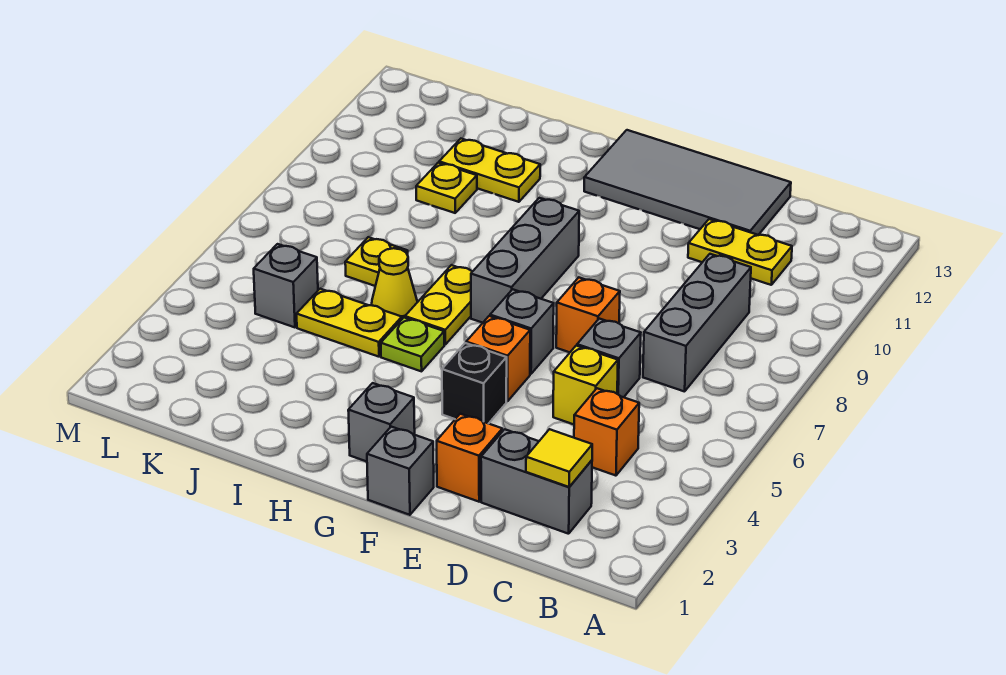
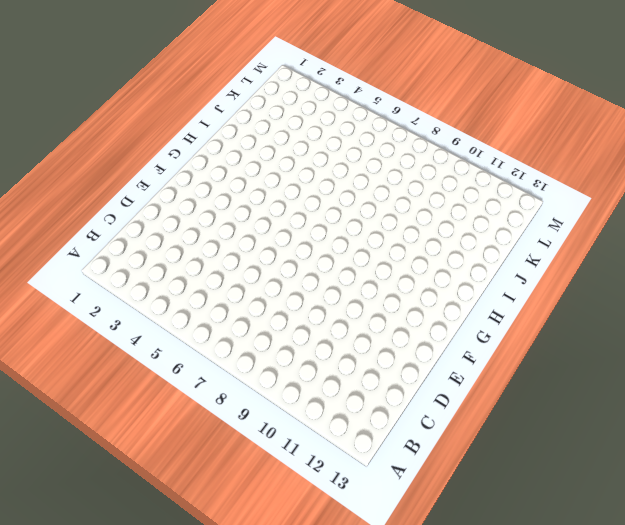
none -> grey brick C2:D2 level 1
none -> orange brick C4 level 1
none -> grey brick C7:C9 level 1

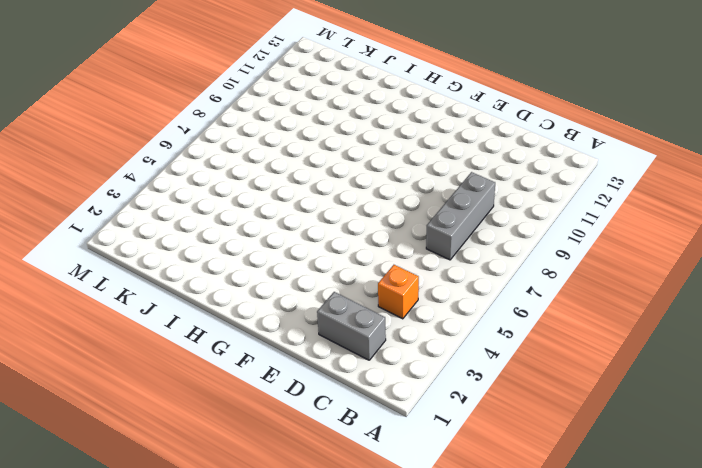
none -> yellow plate C11:D11 level 1
none -> yellow brick D5 level 1
none -> grey brick D6 level 1

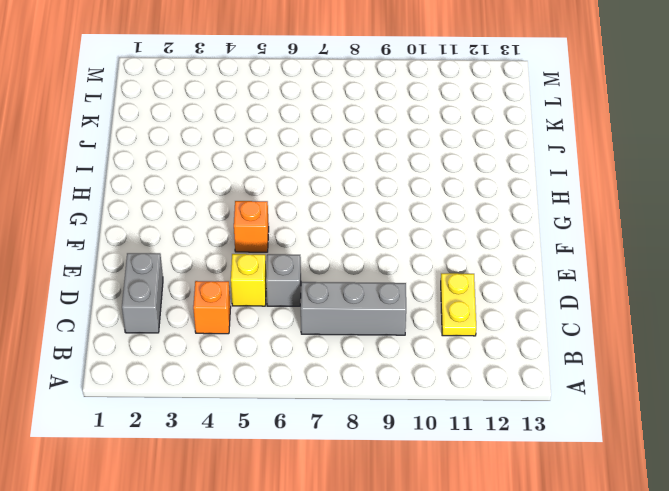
none -> grey tile D12:G13 level 1
none -> orange brick E2 level 1
none -> orange brick E7 level 1

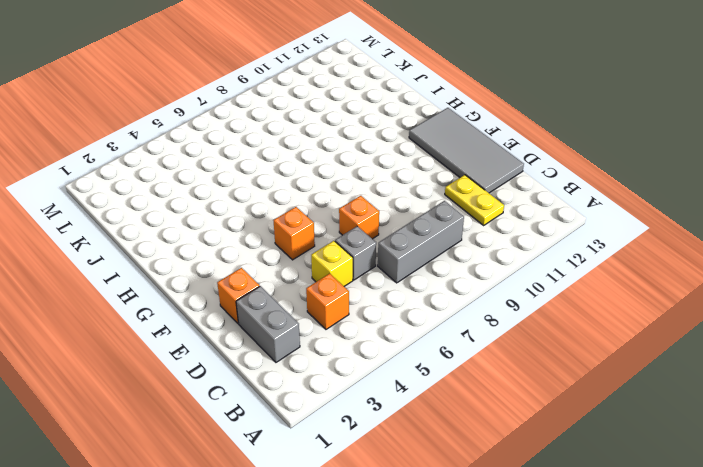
none -> grey brick F1 level 1
none -> black brick F4 level 1
none -> grey brick F6 level 1

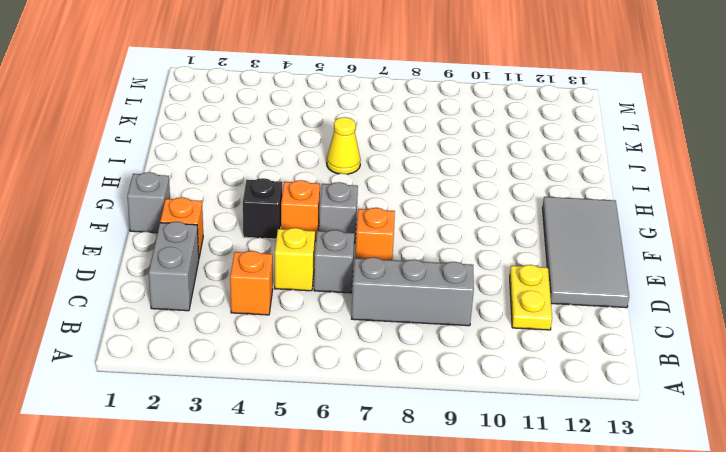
none -> grey brick G2 level 1
none -> grey brick G7:G9 level 1
none -> lime plate H5 level 1

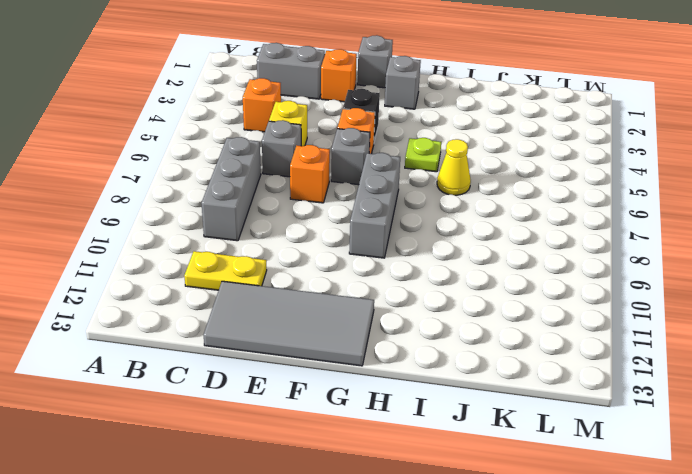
none -> yellow plate H6:H7 level 1
none -> yellow plate I5:J5 level 1
none -> yellow plate I11:J11 level 1

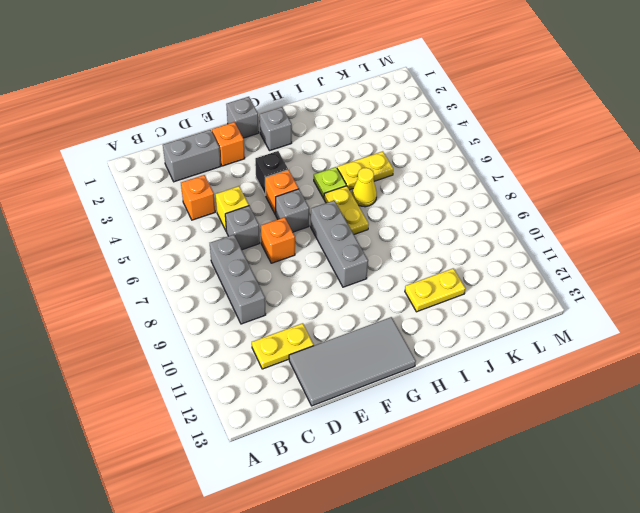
none -> yellow plate J7 level 1
none -> yellow plate J10 level 1
none -> grey brick K5 level 1

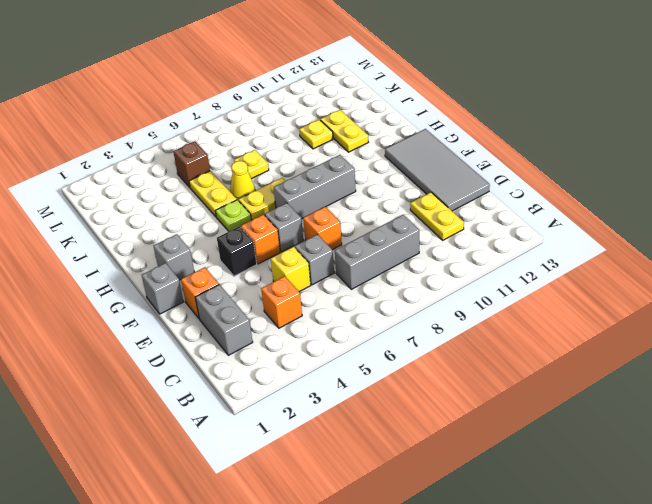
brown brick K5 level 1 -> grey brick K5 level 1
none -> yellow tile C2 level 2

